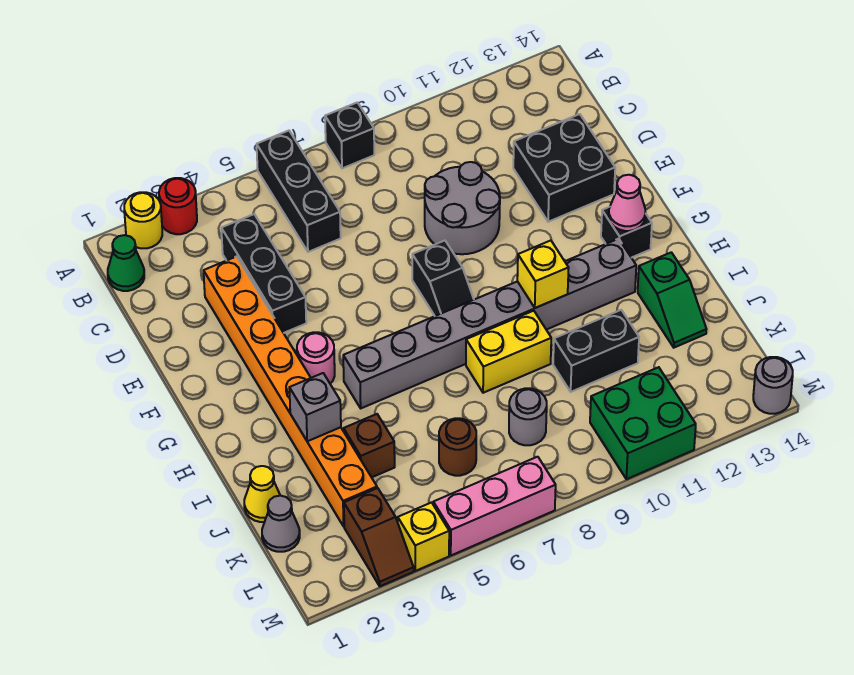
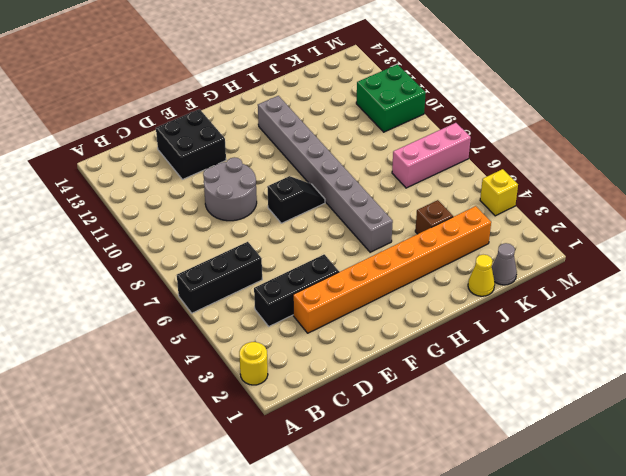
pink brick K7:M7 level 1 -> pink brick M5:M7 level 1
none -> red round brick A3 level 1
none -> black brick A8 level 1
none -> green cone B1 level 1

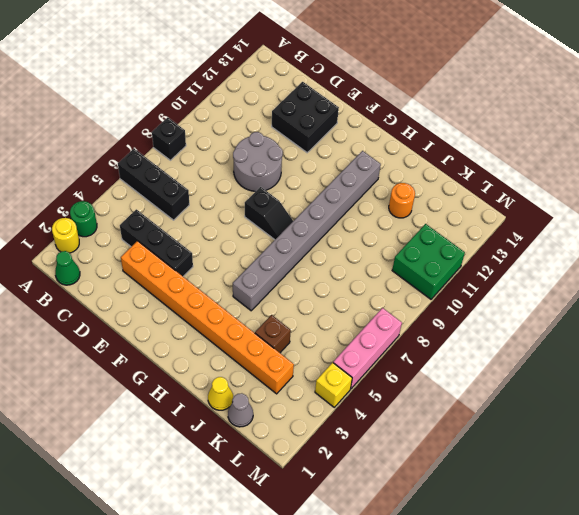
green round brick A3 level 1 -> red round brick A3 level 1
orange round brick J12 level 1 -> none
none -> pink round brick G4 level 1
none -> black brick G13 level 1
none -> yellow brick I8:I9 level 1

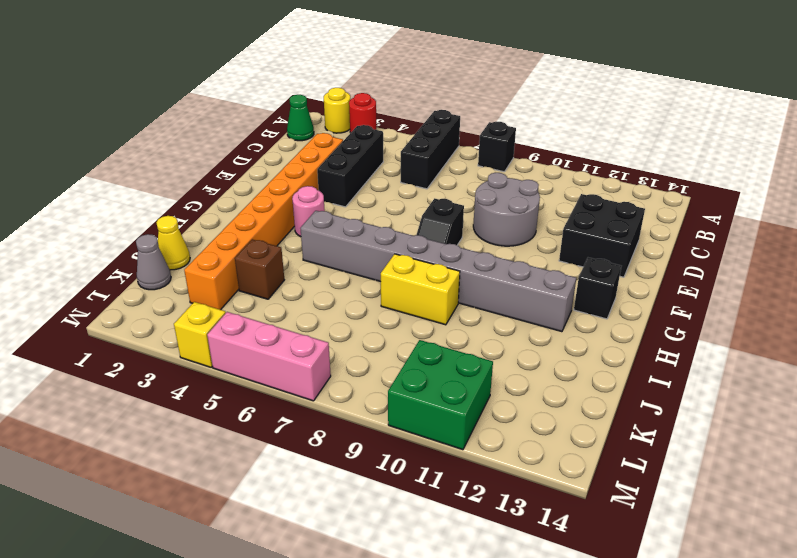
none -> green slope I13:J13 level 1 top I
none -> black brick J10:J11 level 1
none -> brown round brick K6 level 1

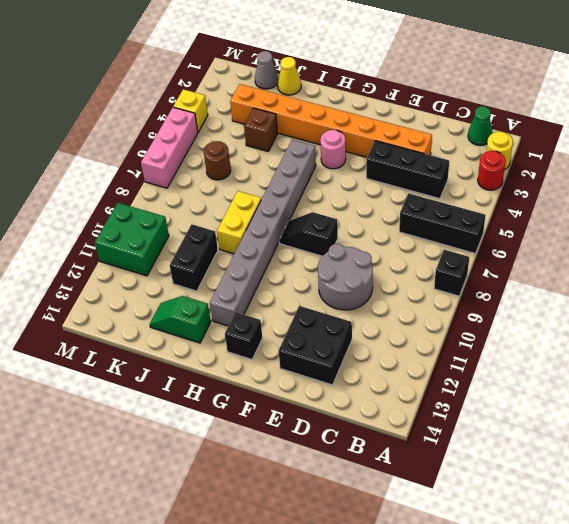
none -> grey round brick K8 level 1
none -> brown slope L3:M3 level 1 top L
none -> grey round brick M14 level 1

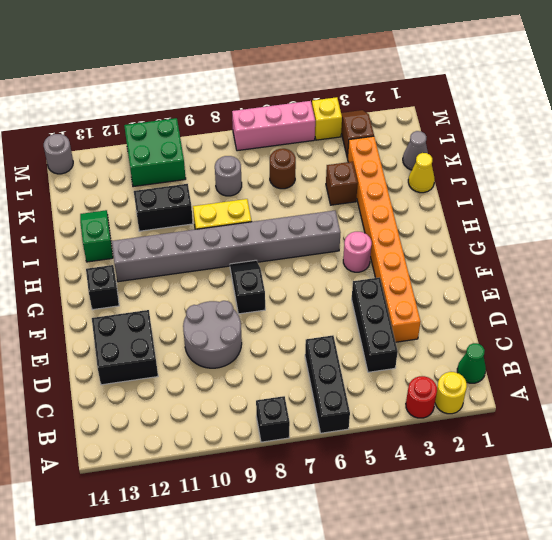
none -> pink cone G13 level 2
none -> yellow brick H10 level 2
none -> grey brick I3 level 2

